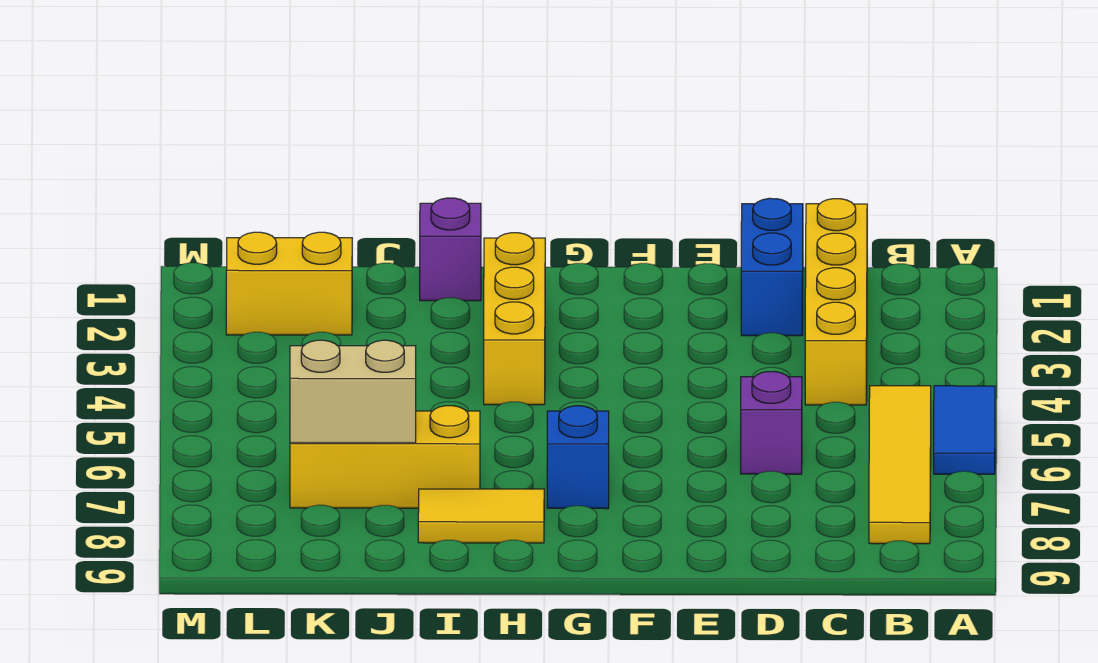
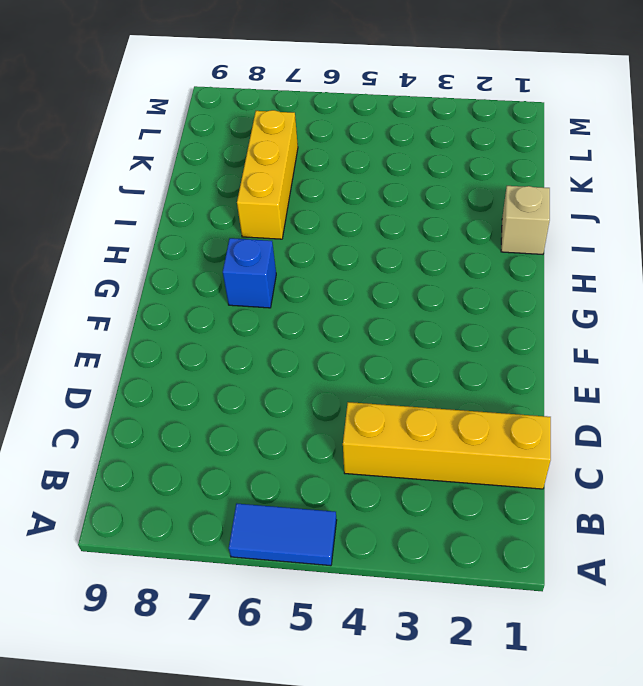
tan brick I1 level 1 -> purple brick I1 level 1
none -> yellow tile B5:B8 level 1
none -> blue brick D1:D2 level 1
none -> purple brick D6 level 1

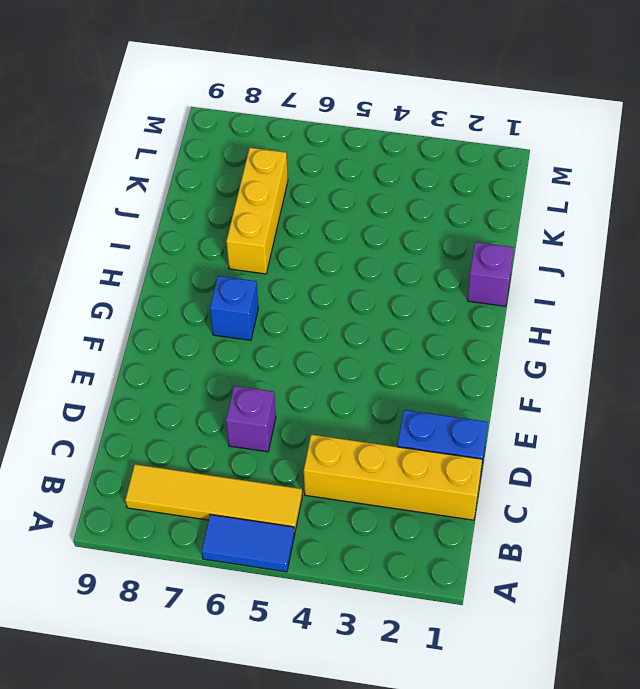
none -> yellow brick H2:H4 level 1
none -> yellow tile H8:I8 level 1
none -> yellow brick K2:L2 level 1

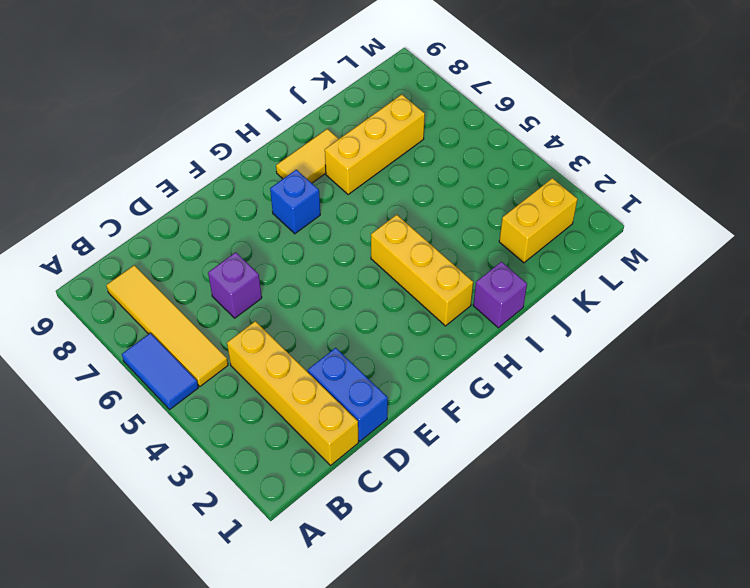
none -> tan brick J7:K7 level 2

